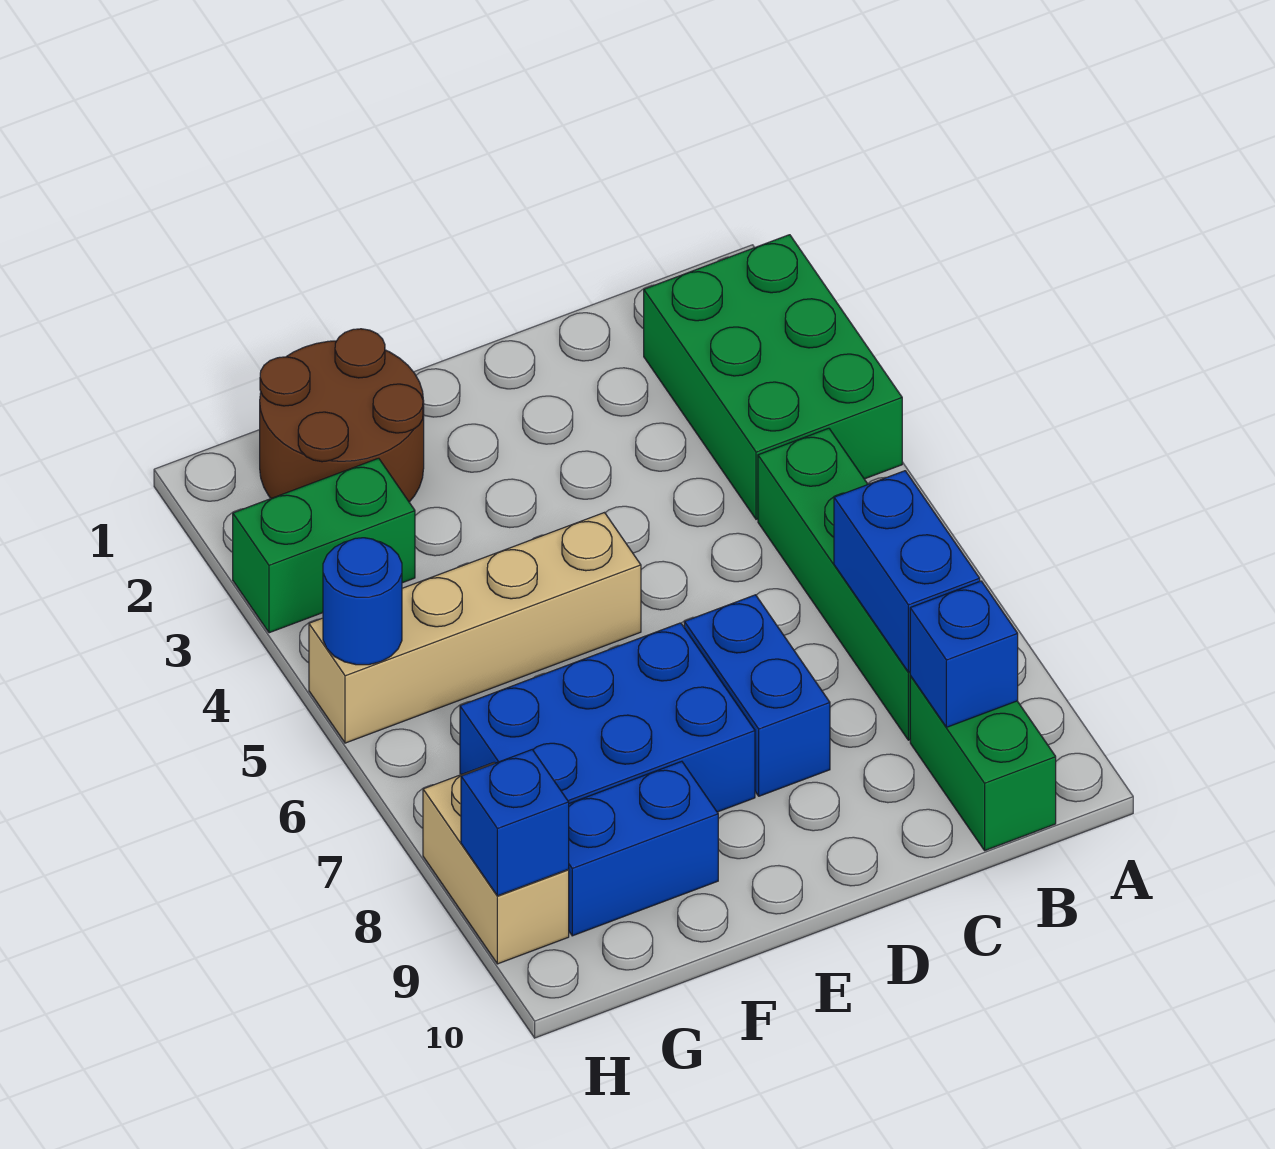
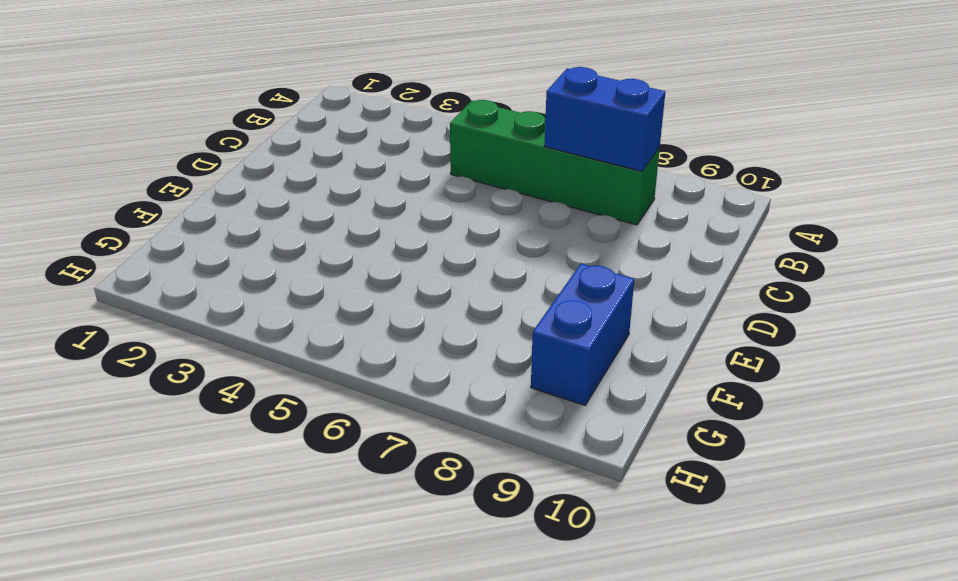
none -> green brick A2:B4 level 1
none -> green brick B9:B10 level 1
none -> blue brick D7:D8 level 1

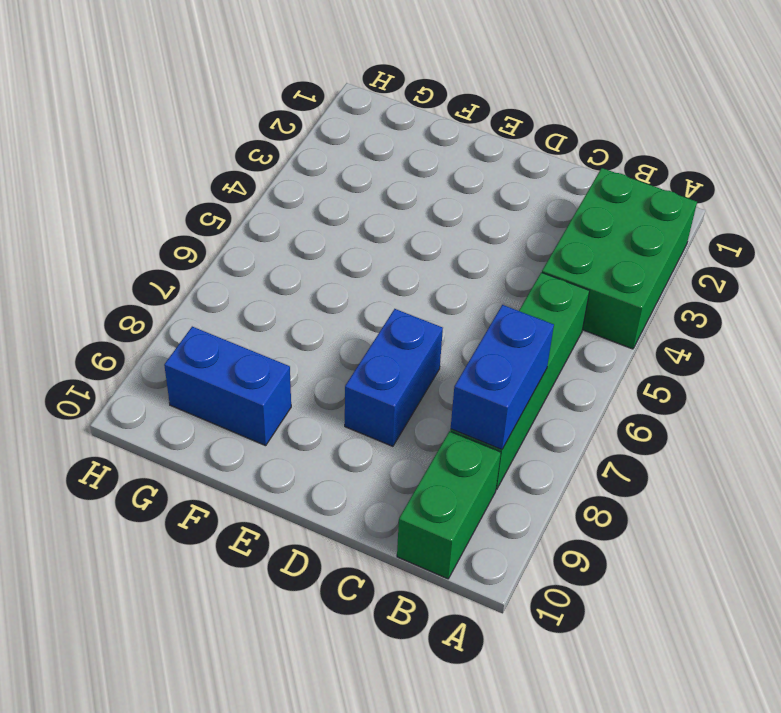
none -> tan brick E5:H5 level 1
none -> blue brick E7:G8 level 1
none -> brown round brick F1:G2 level 1

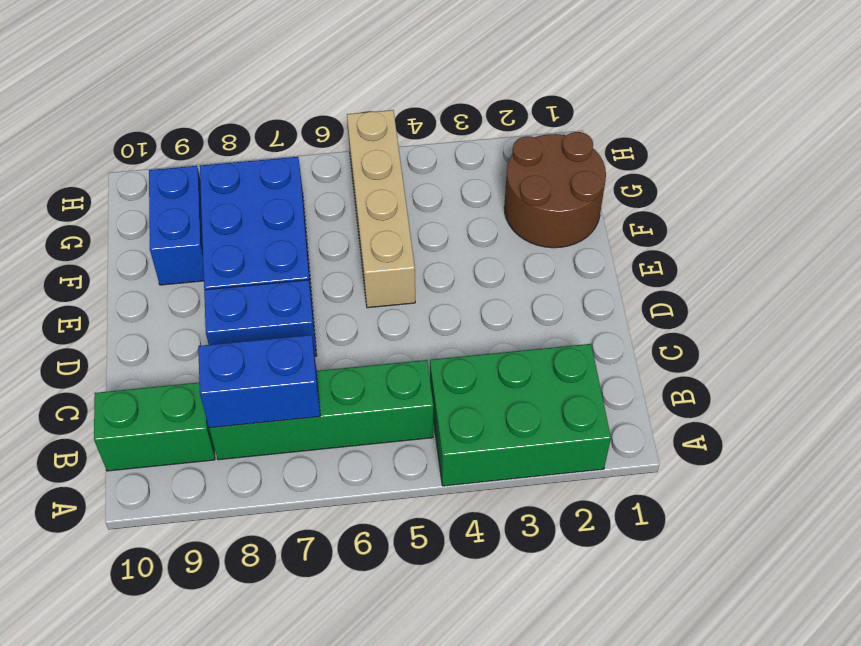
none -> green brick G3:H3 level 1
none -> tan brick H8:H9 level 1
none -> blue brick B9 level 2

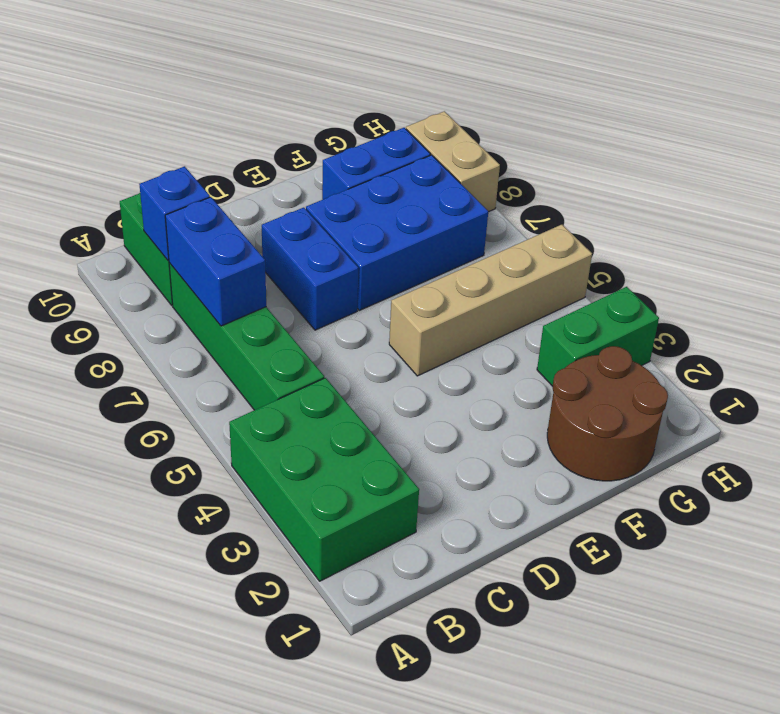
none -> blue round brick H5 level 2
none -> blue brick H9 level 2

